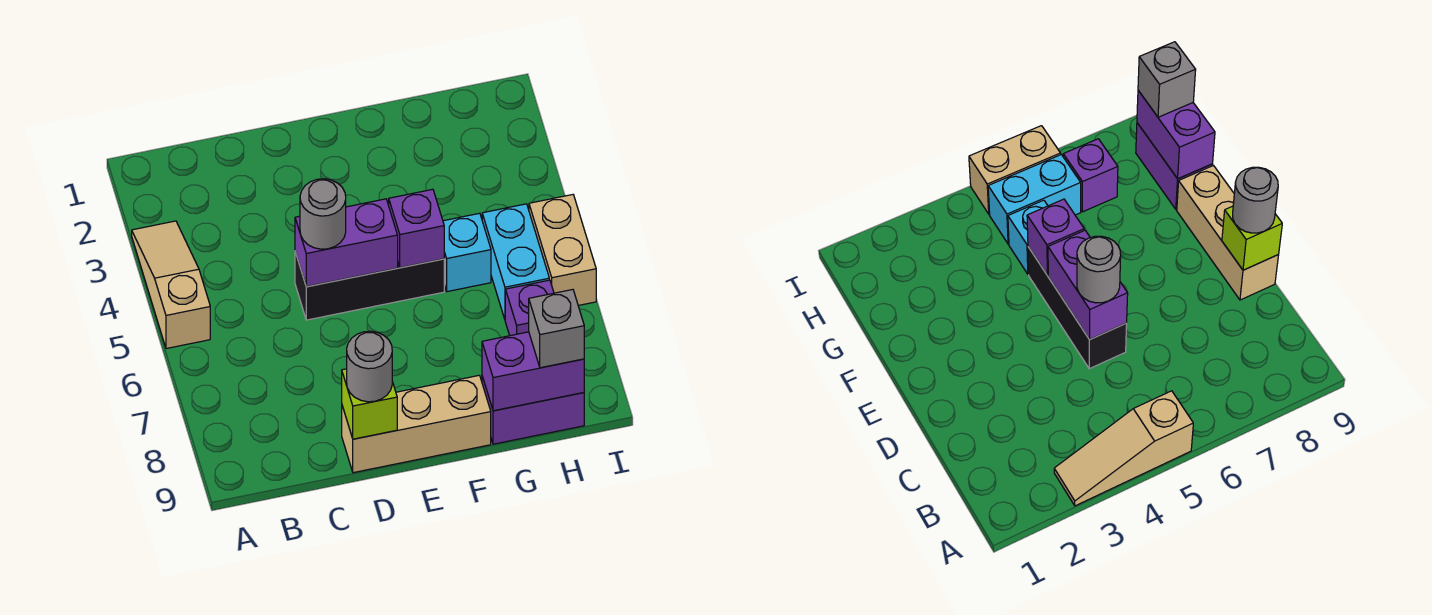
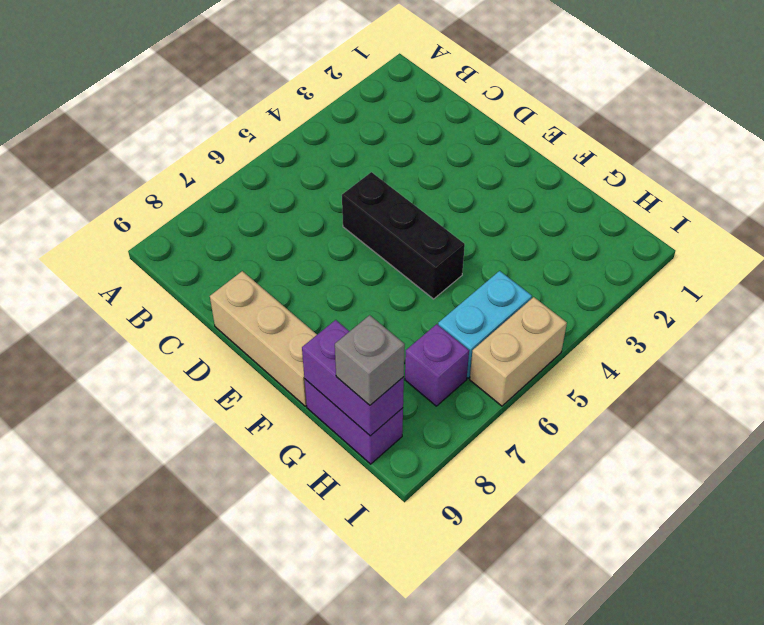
none -> tan slope A3:A5 level 1 top 5
none -> cyan brick G5 level 1
none -> purple brick D5:E5 level 2

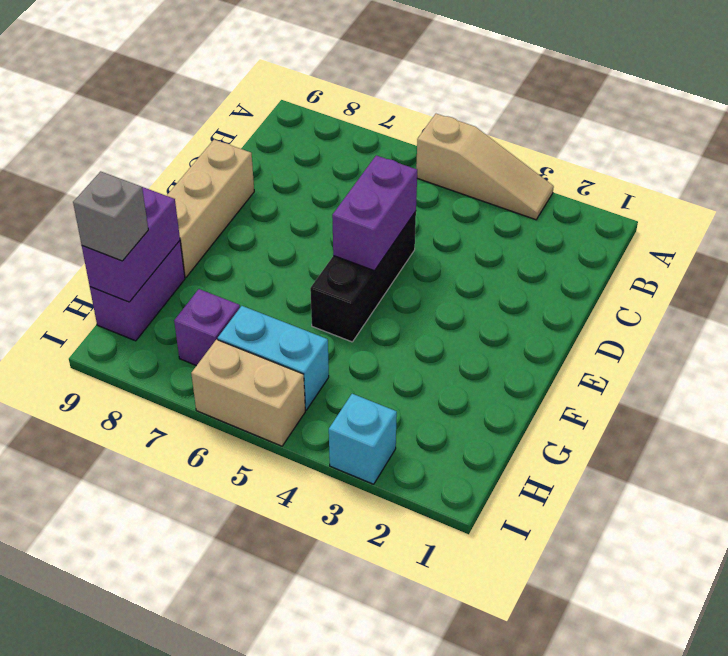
cyan brick I3 level 1 -> cyan brick G5 level 1
none -> lime brick D9 level 2
none -> purple brick F5 level 2
none -> grey round brick D5 level 3

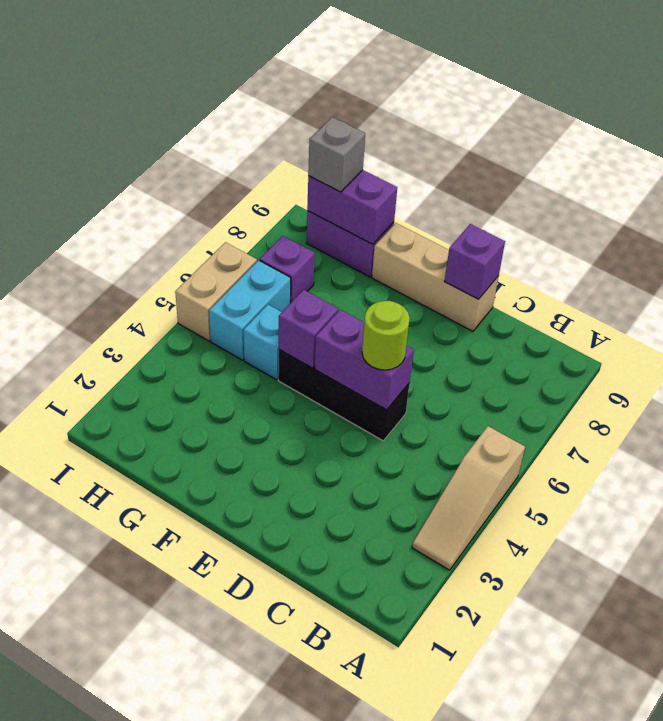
lime round brick D5 level 3 -> grey round brick D5 level 3
purple brick D9 level 2 -> lime brick D9 level 2
none -> grey round brick D9 level 3

